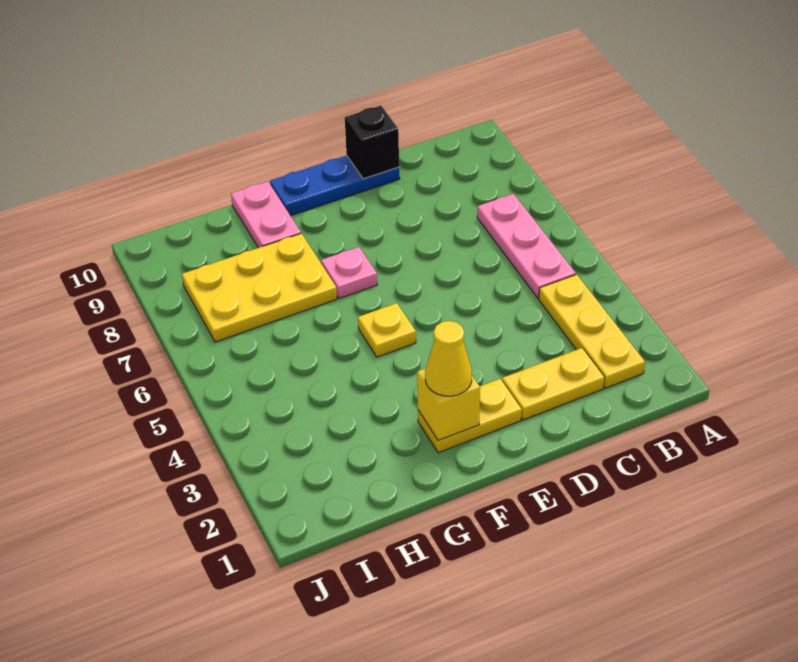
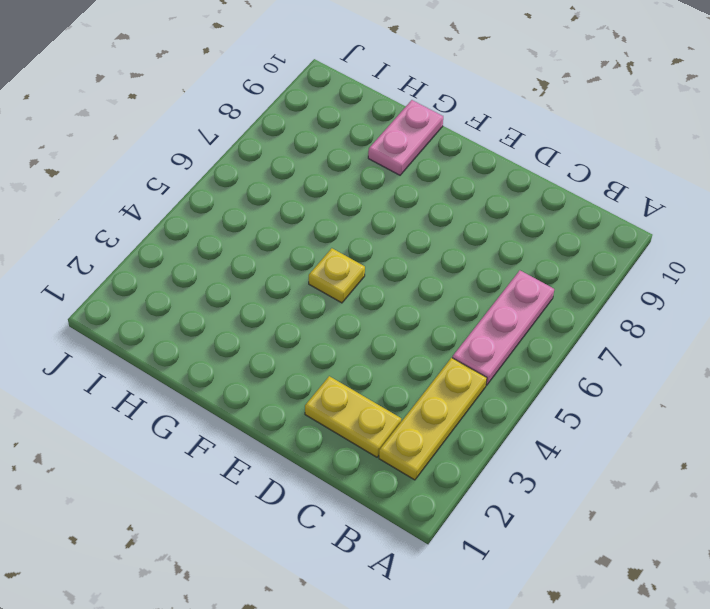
none -> blue plate D10:F10 level 1
none -> yellow plate E2:F2 level 1
none -> pink plate F7 level 1

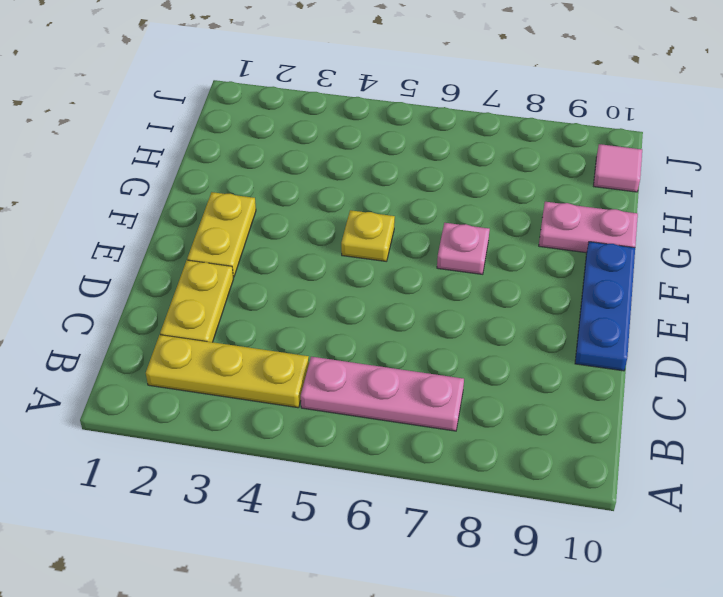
pink tile I10 level 1 -> none
none -> yellow plate G7:I8 level 1
none -> black brick D10 level 2
none -> yellow brick F2 level 2

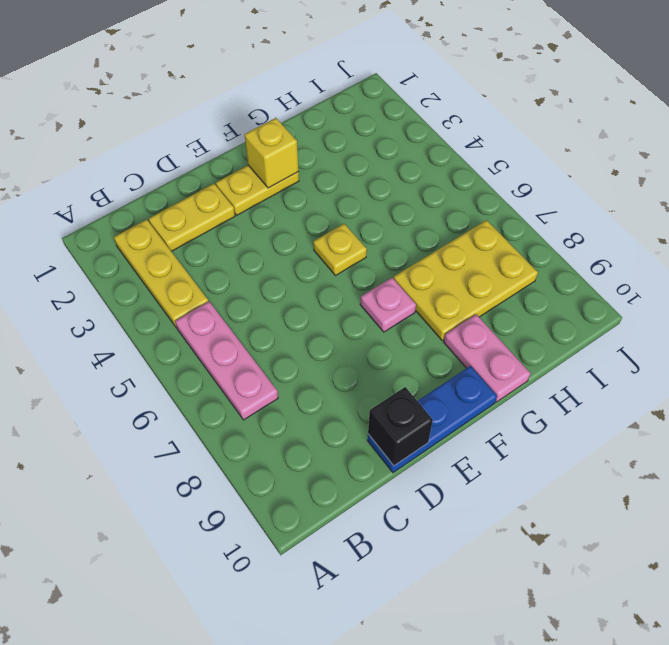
none -> yellow cone F2 level 3

